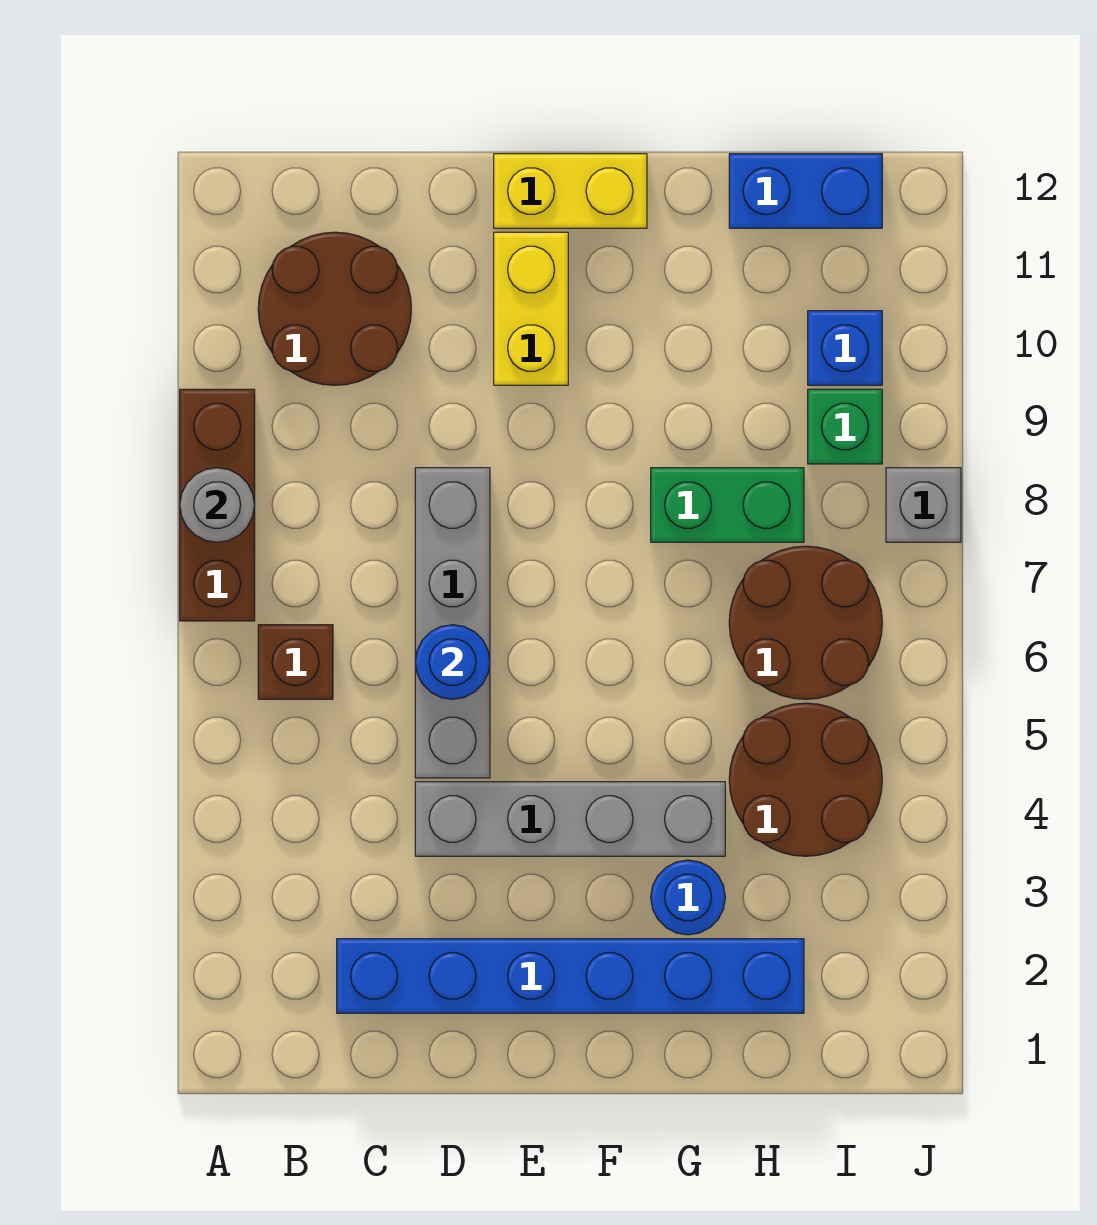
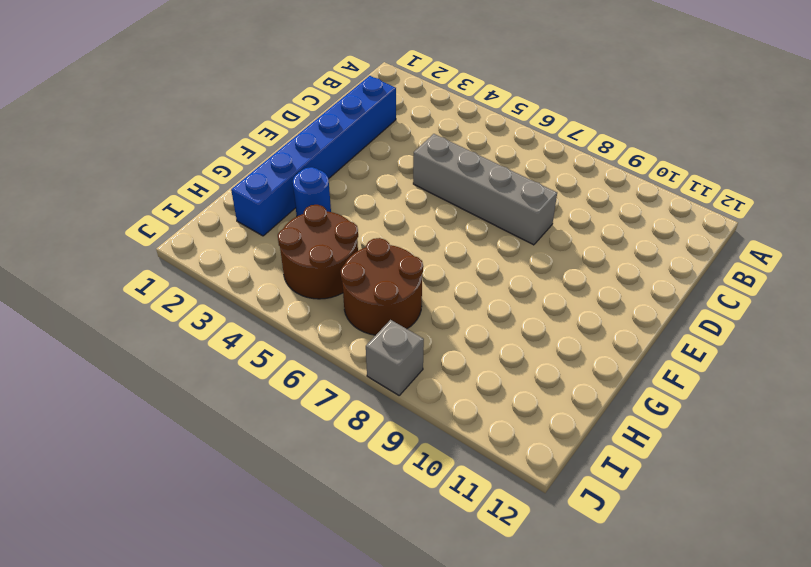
none -> brown brick A7:A9 level 1
none -> brown brick B6 level 1
none -> brown round brick B10:C11 level 1

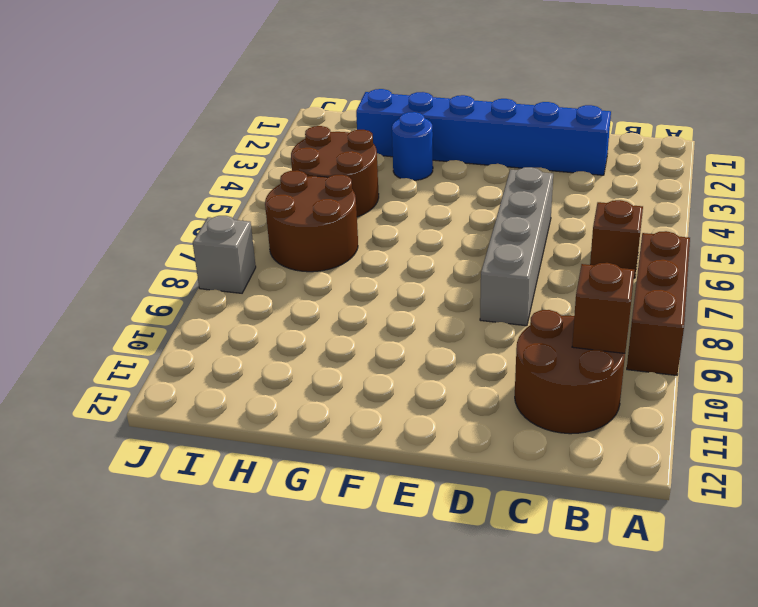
brown brick B10 level 2 -> none
none -> grey brick D4:G4 level 1
none -> yellow brick E10:E11 level 1
none -> yellow brick E12:F12 level 1

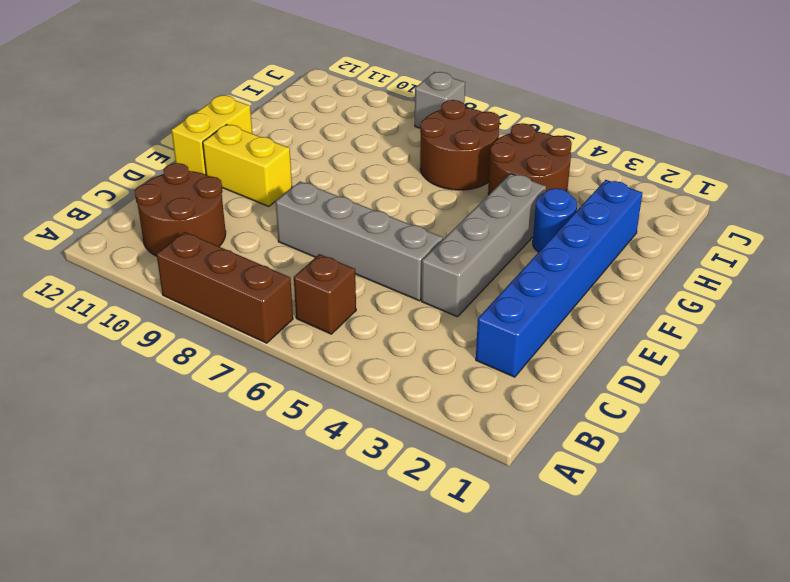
none -> green brick G8:H8 level 1
none -> blue brick H12:I12 level 1
none -> green brick I9 level 1

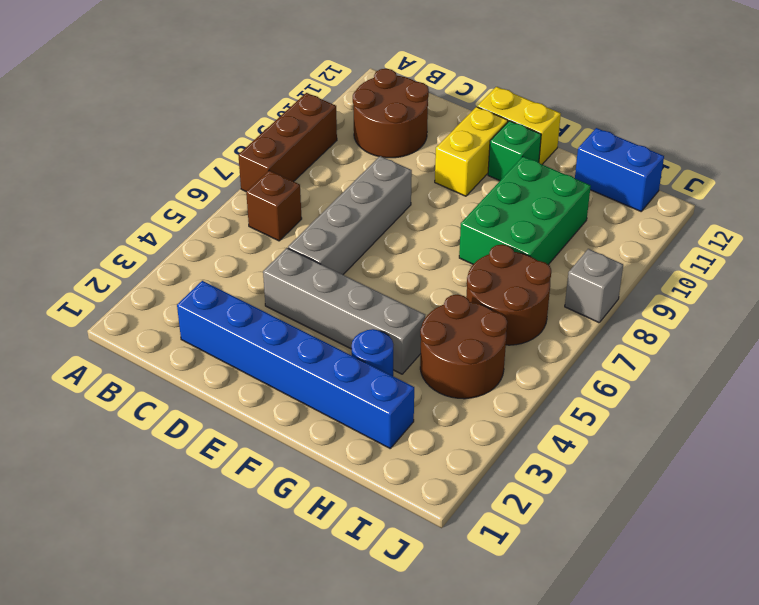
green brick F11 level 1 -> green brick I9 level 1
green brick G8:H10 level 1 -> green brick G8:H8 level 1
none -> blue brick I10 level 1
none -> grey round brick A8 level 2
none -> blue round brick D6 level 2

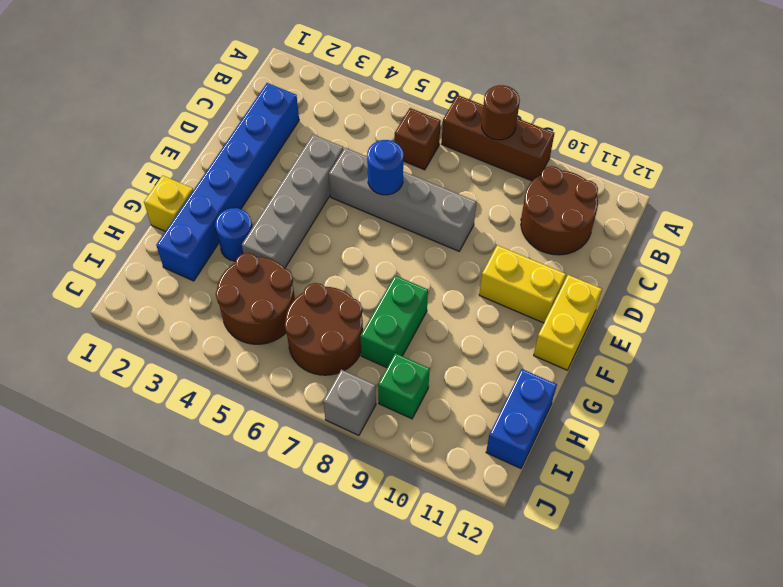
brown round brick A8 level 2 -> grey round brick A8 level 2
yellow brick G1 level 1 -> none
none -> blue brick I10 level 1

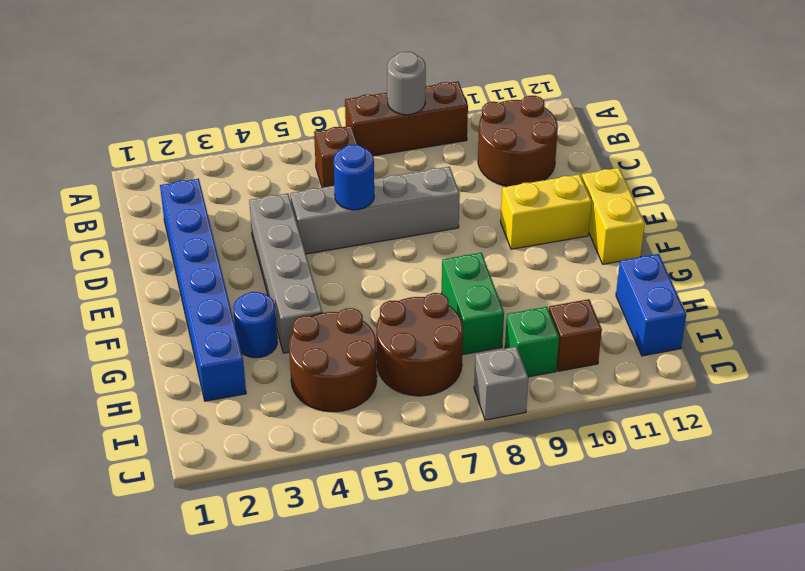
brown brick I10 level 1 -> blue brick I10 level 1

